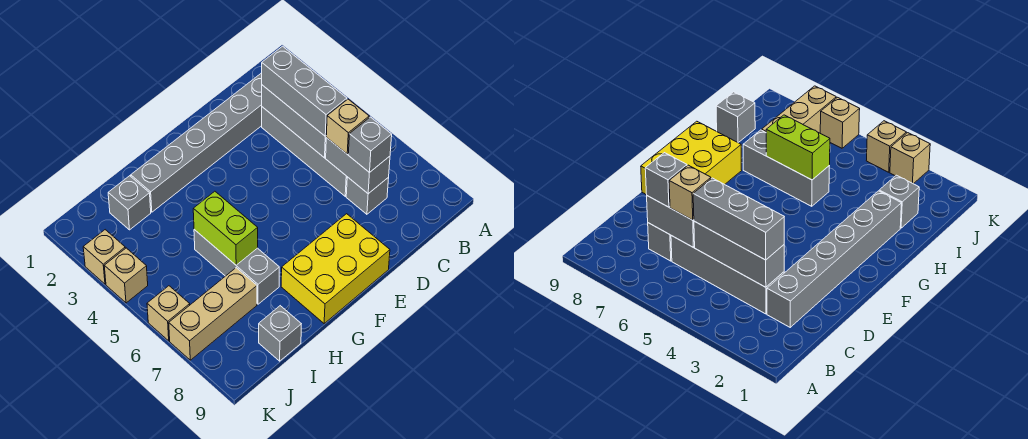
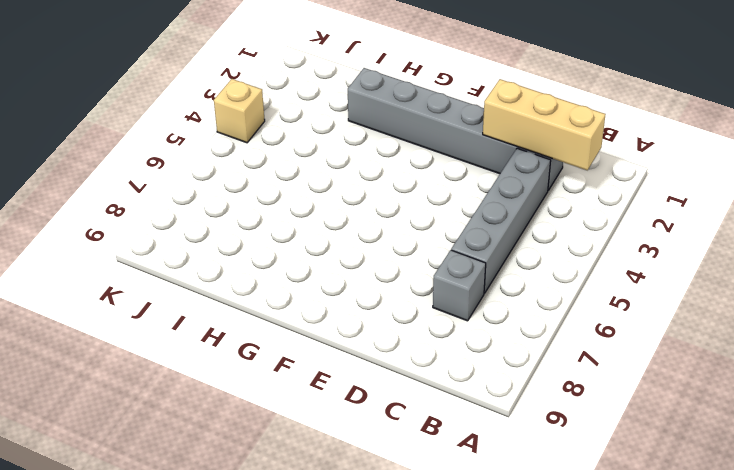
tan brick B2:D2 level 2 -> tan brick I7:K7 level 1
none -> yellow brick E8:G9 level 1
none -> grey brick H5:H7 level 1
none -> grey brick I2 level 1

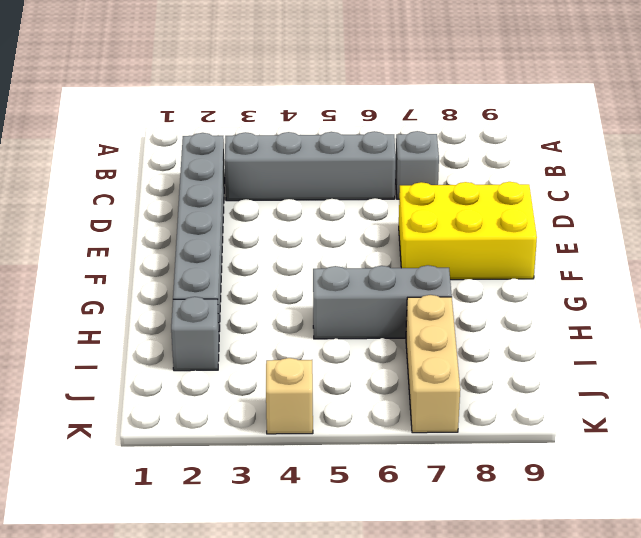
yellow brick E7:F9 level 1 -> yellow brick E8:G9 level 1
none -> grey brick I9 level 1
none -> tan brick K3 level 1
none -> tan brick K6 level 1

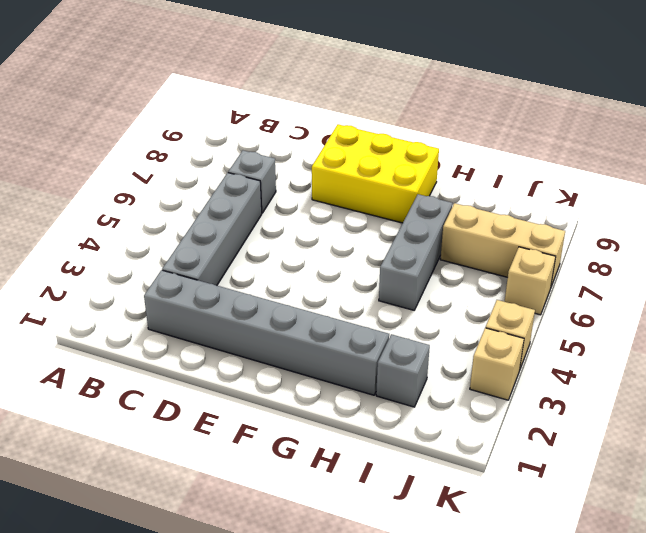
none -> grey brick I9 level 1
none -> grey brick C3:C5 level 2
none -> grey brick C6:C7 level 2

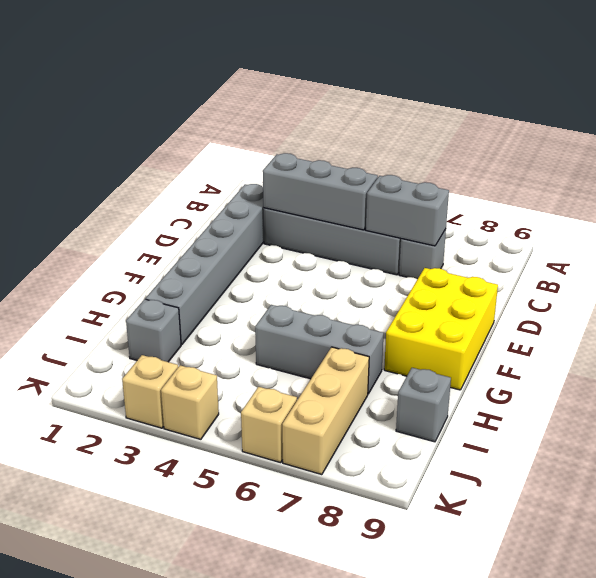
none -> lime brick H5:H6 level 2
none -> grey brick C3:C5 level 3
none -> tan brick C6 level 3

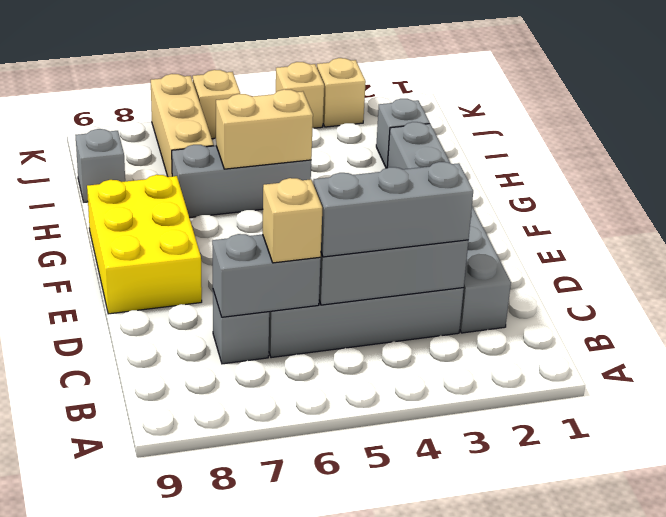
tan brick H5:H6 level 2 -> lime brick H5:H6 level 2
none -> grey brick C7 level 3

